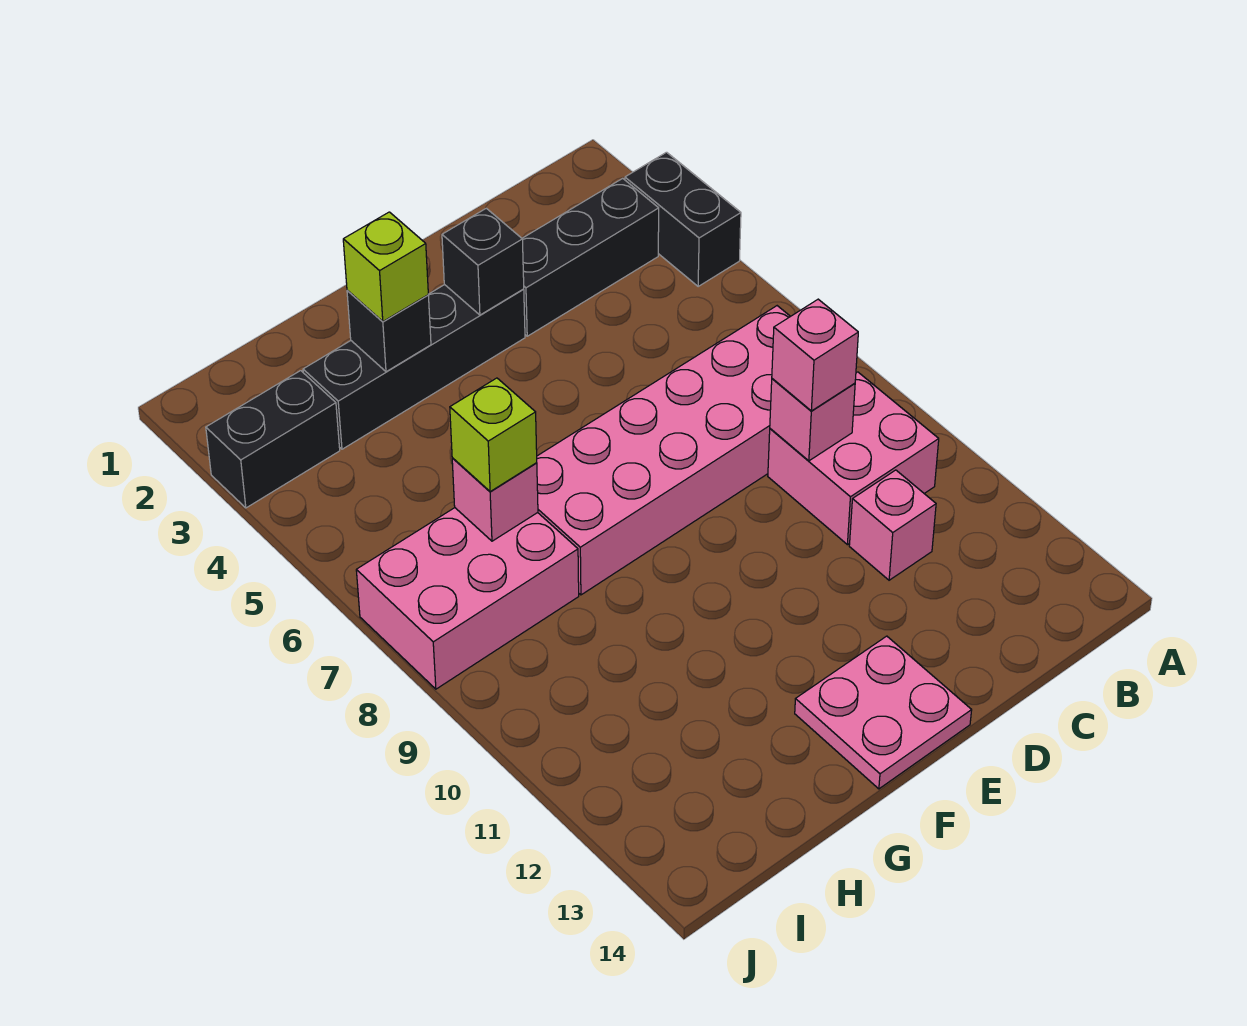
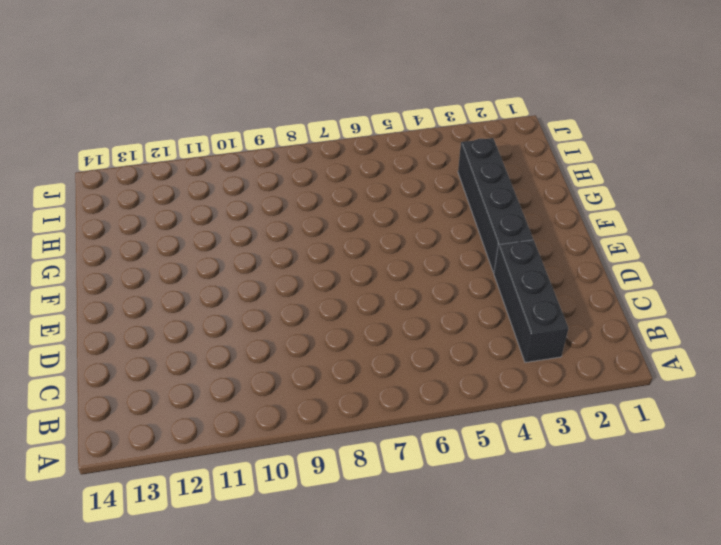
none -> black brick A3:A4 level 1
none -> pink brick B7:G8 level 1
none -> pink brick B9:C10 level 1

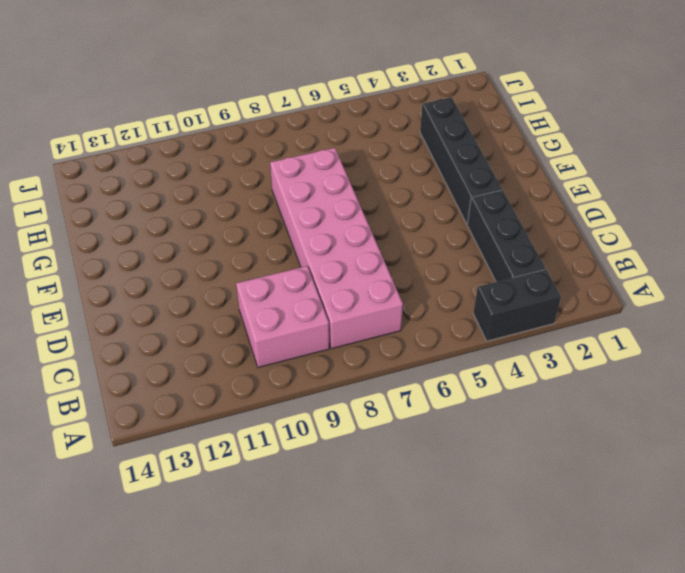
none -> pink brick C11 level 1
none -> pink plate E13:F14 level 1
none -> pink brick H7:J8 level 1

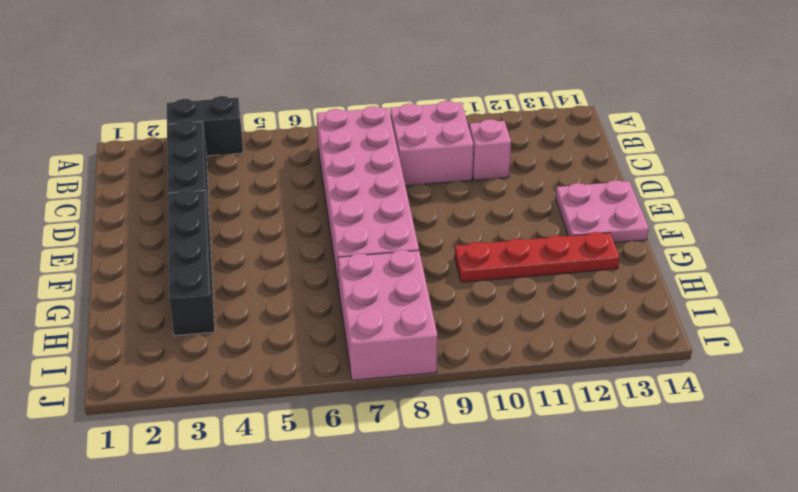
red plate G10:G13 level 1 -> none
none -> black brick I3:J3 level 1
none -> pink brick C9 level 2
none -> black brick E3 level 2

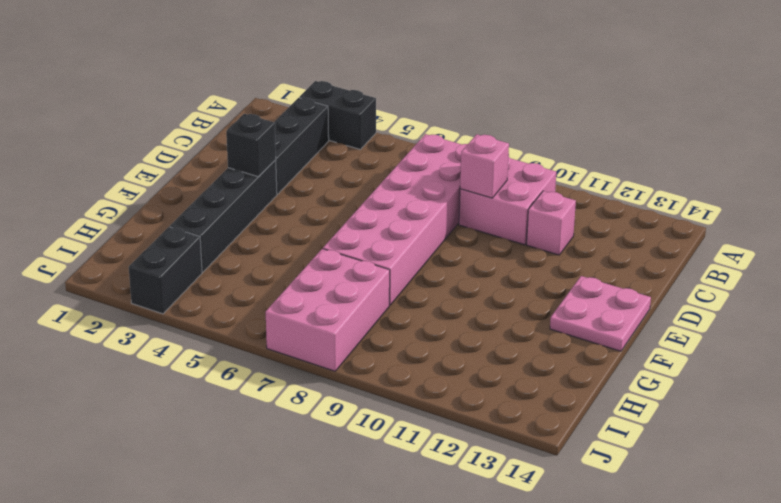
none -> black brick G3 level 2
none -> pink brick H7 level 2
none -> pink brick C9 level 3

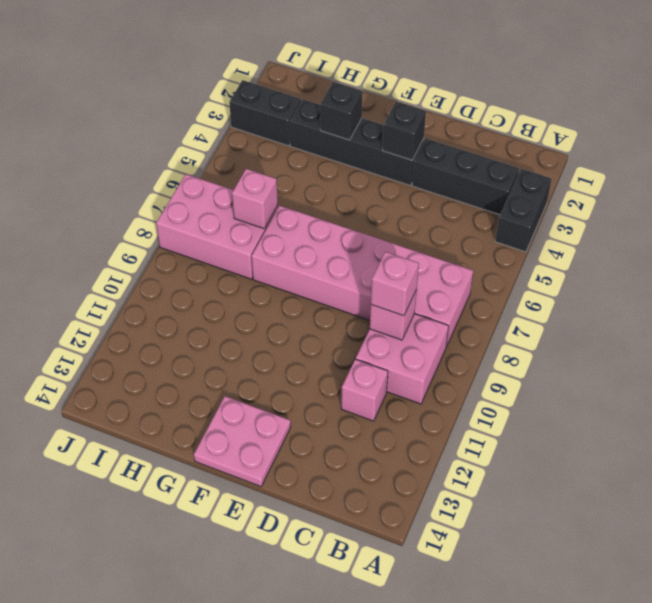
none -> lime brick G3 level 3
none -> lime brick H7 level 3

